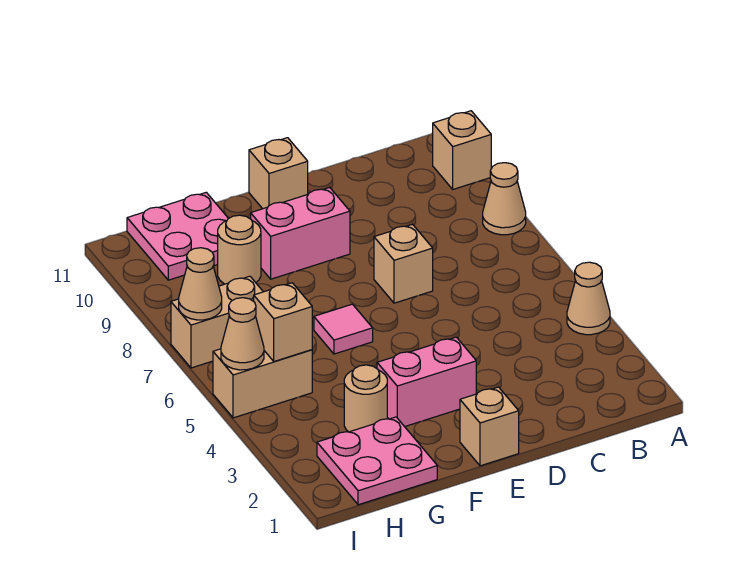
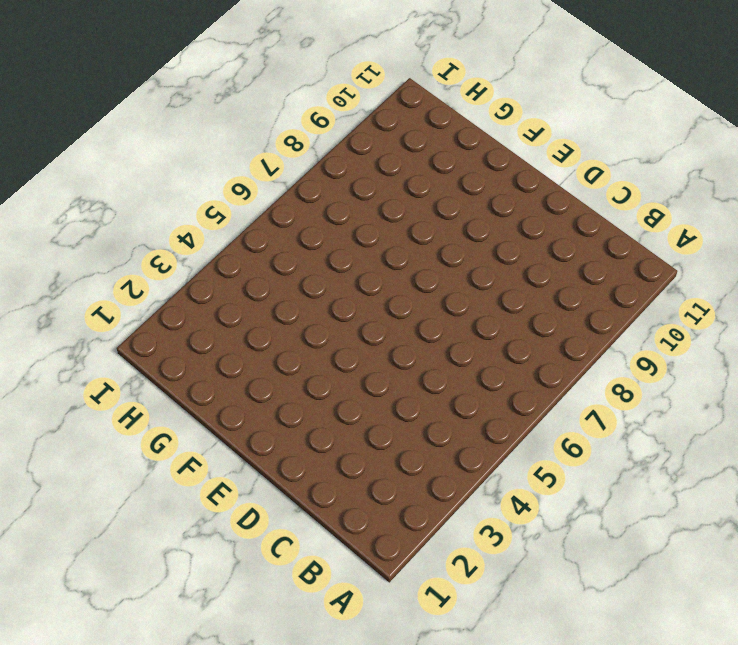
none -> tan cone A4 level 1
none -> tan cone A8 level 1
none -> tan brick A10 level 1

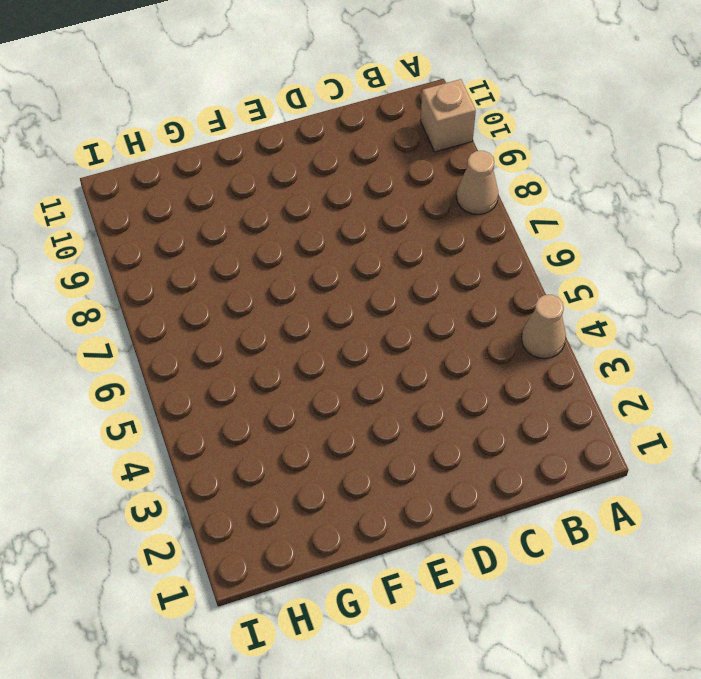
none -> tan brick D7 level 1
none -> tan brick E1 level 1
none -> pink brick E3:F3 level 1

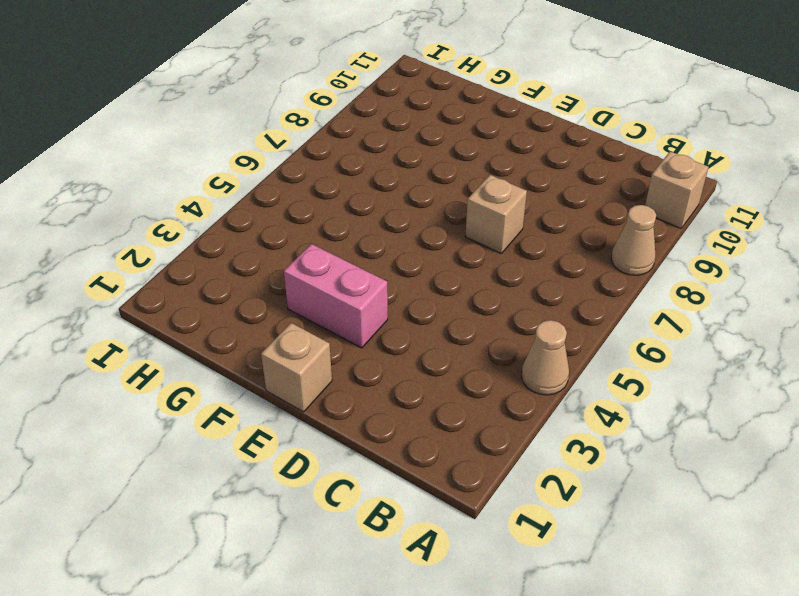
none -> pink brick E9:F9 level 1
none -> tan brick E11 level 1
none -> pink tile F6 level 1

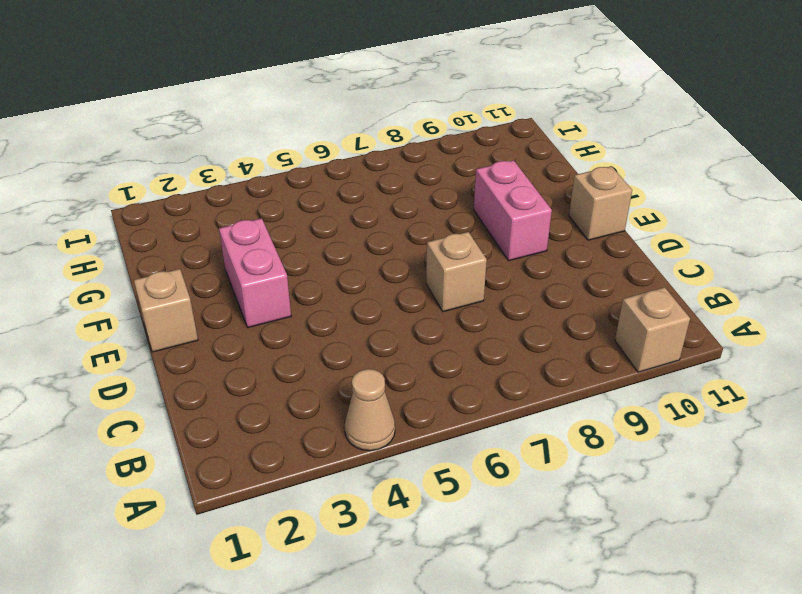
none -> tan cone A8 level 1
none -> pink tile F6 level 1
none -> pink plate G1:H2 level 1

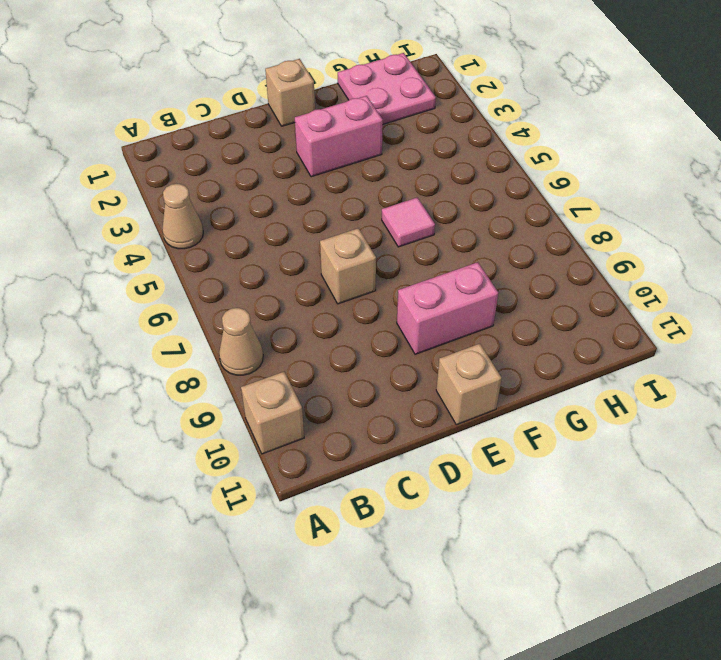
none -> tan round brick G3 level 1
none -> tan round brick G9 level 1
none -> pink plate G10:H11 level 1

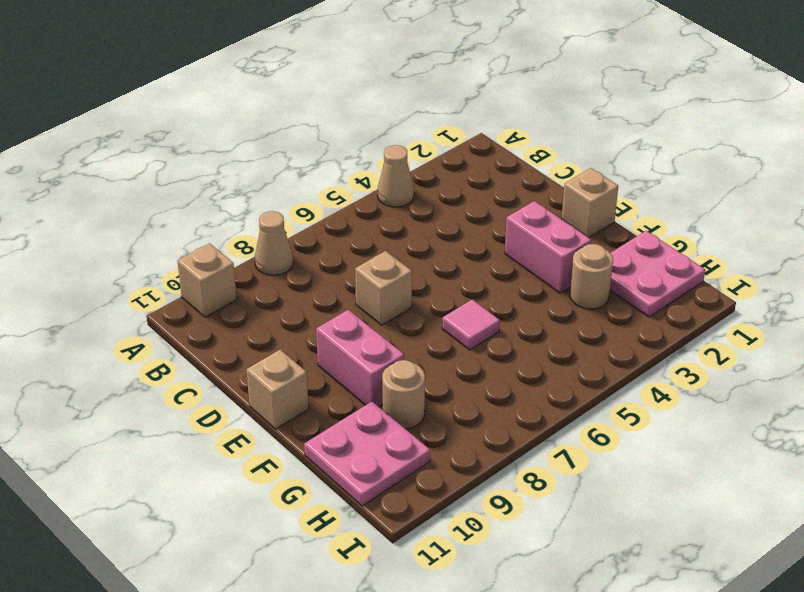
none -> tan brick H5:I5 level 1
none -> tan brick H7:I7 level 1
none -> tan brick H5 level 2

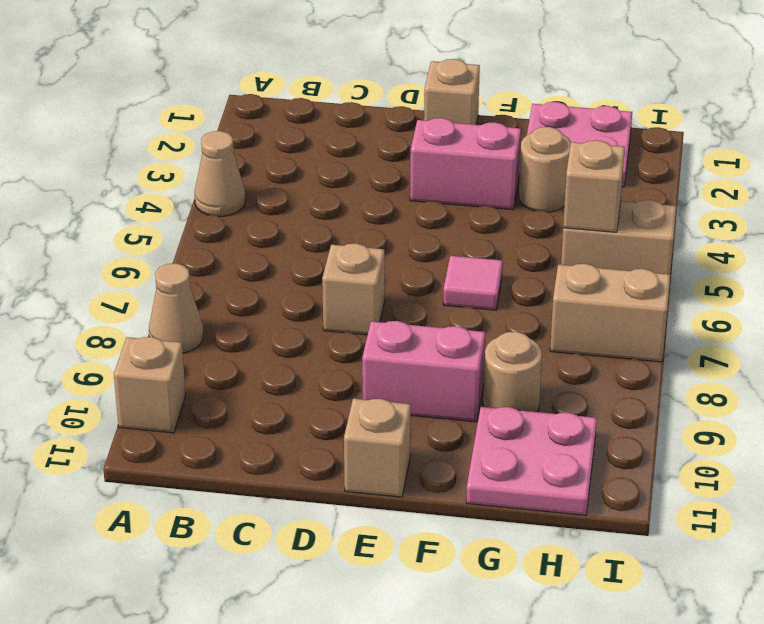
none -> tan cone I5 level 2
none -> tan cone I7 level 2

